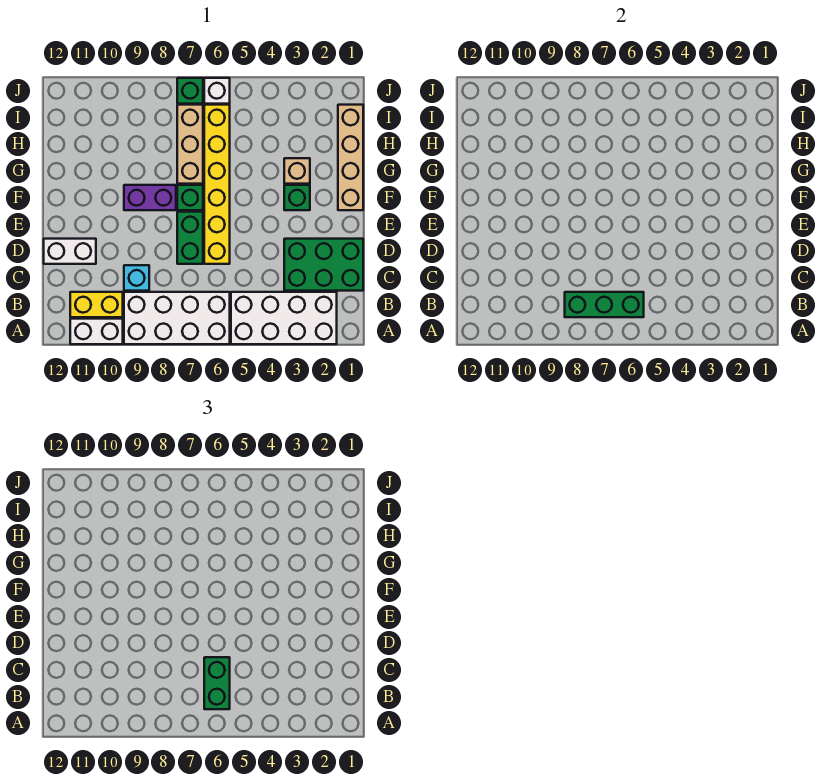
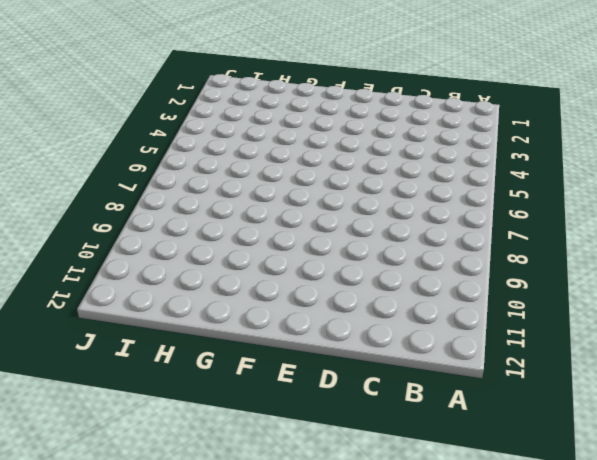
none -> white brick A2:B5 level 1
none -> white brick A6:B9 level 1
none -> white brick A10:A11 level 1

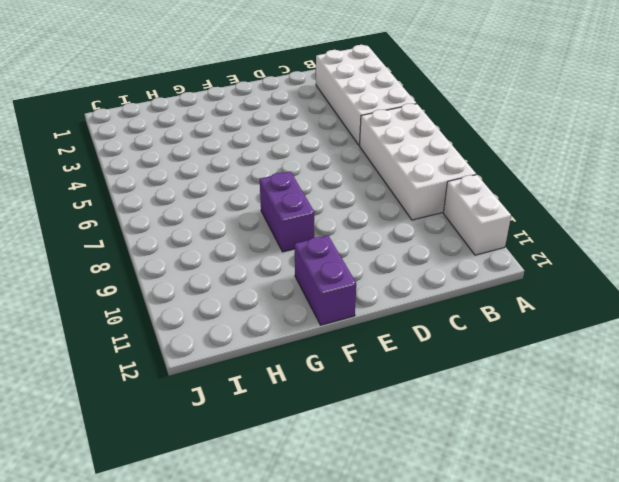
purple brick F11:F12 level 1 -> none
none -> yellow brick B10:B11 level 1
none -> green brick C1:D3 level 1
none -> cyan brick C9 level 1

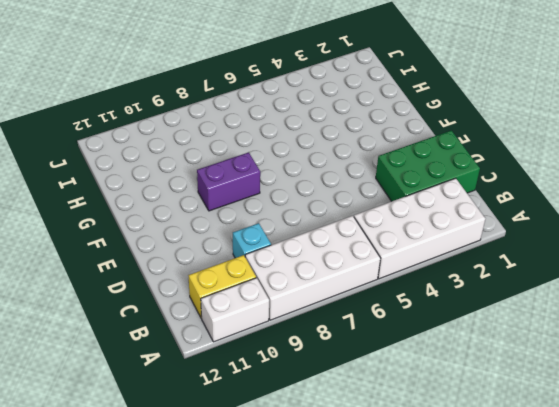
none -> yellow brick D6:I6 level 1
none -> green brick D7:E7 level 1
none -> white brick D11:D12 level 1

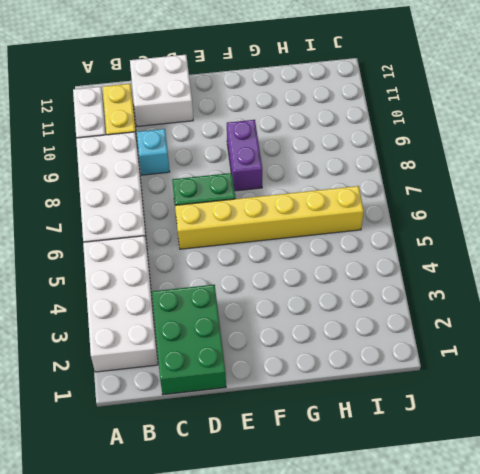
white brick C11:D12 level 1 -> white brick D11:D12 level 1
none -> tan brick F1:I1 level 1
none -> green brick F3 level 1
none -> green brick F7 level 1

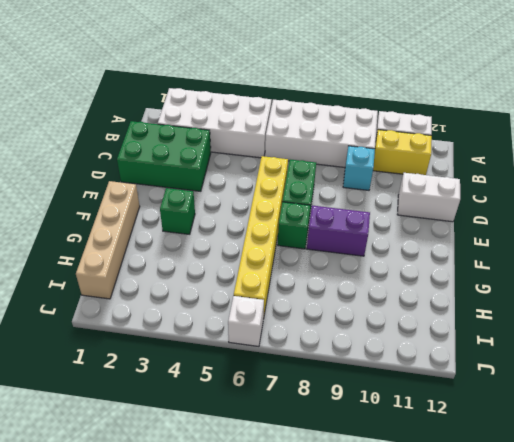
none -> tan brick G3 level 1
none -> tan brick G7:I7 level 1
none -> green brick J7 level 1

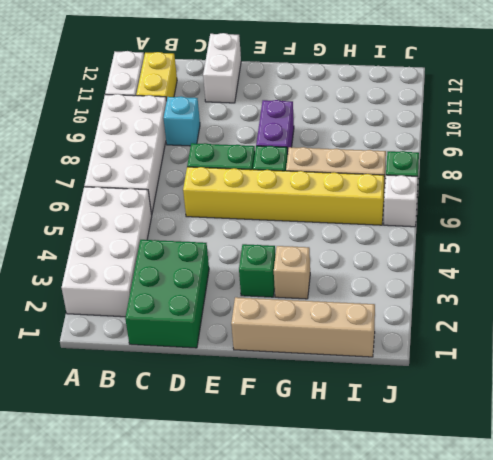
none -> green brick B6:B8 level 2
none -> green brick B6:C6 level 3

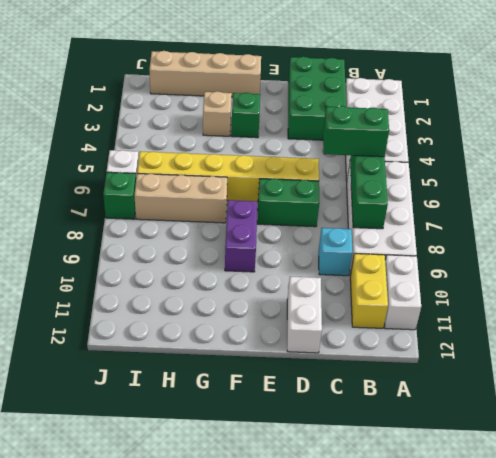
none -> green brick F7 level 1

